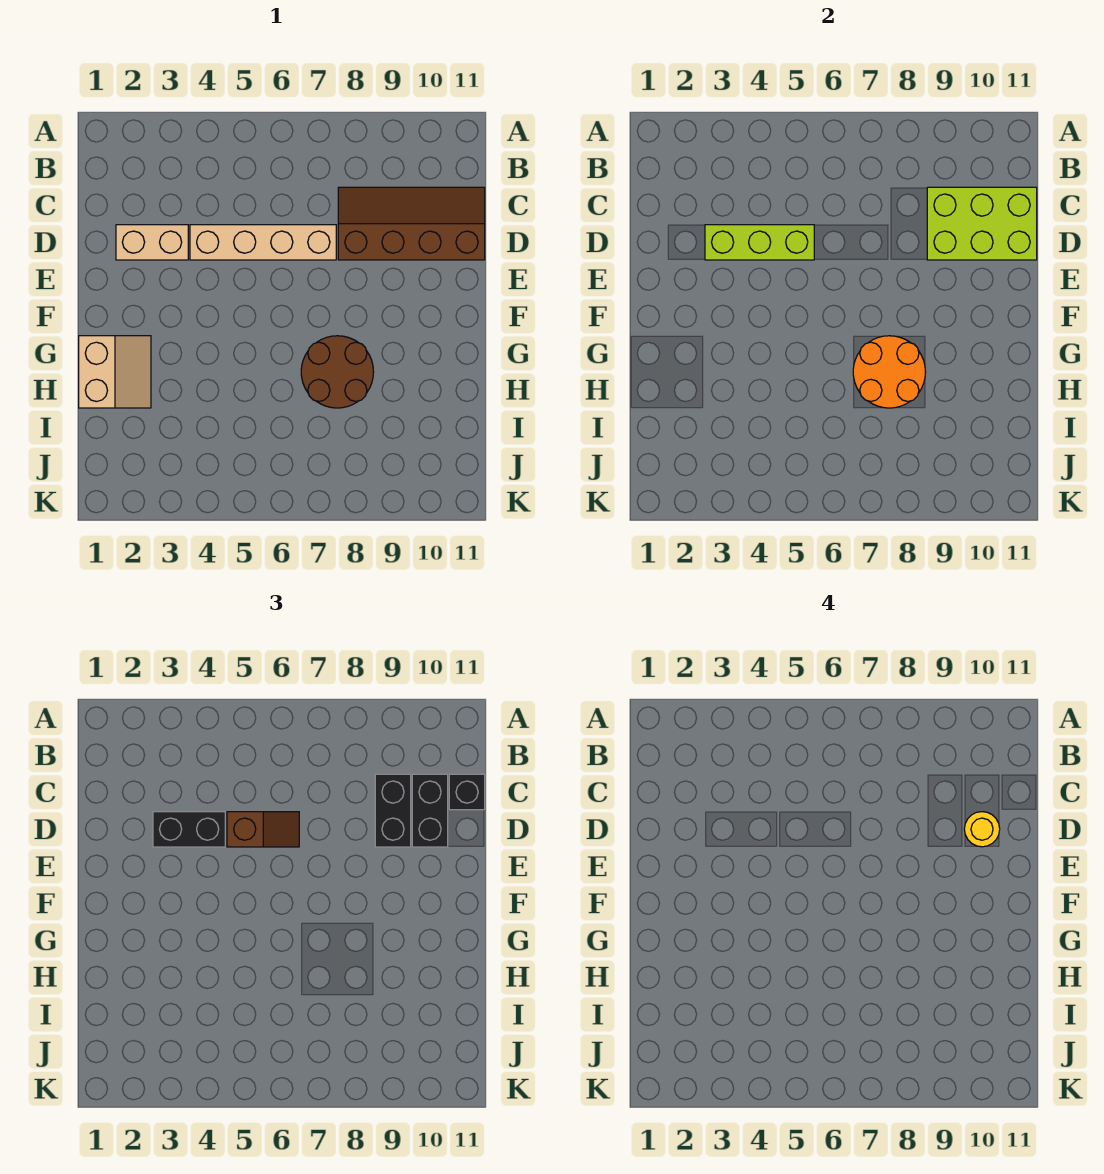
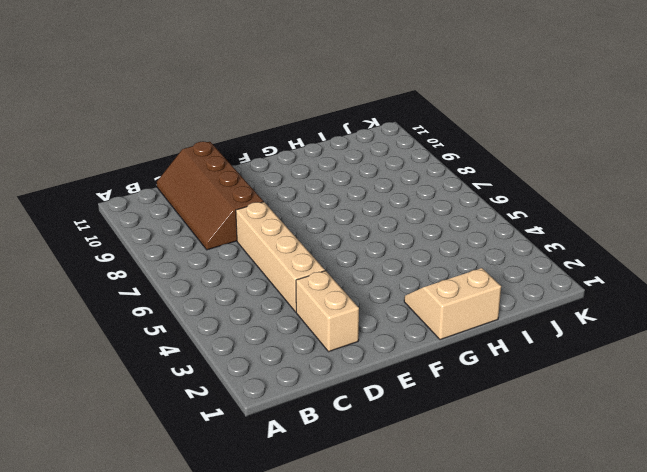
none -> brown round brick G7:H8 level 1
none -> lime brick C9:D11 level 2
none -> lime brick D3:D5 level 2

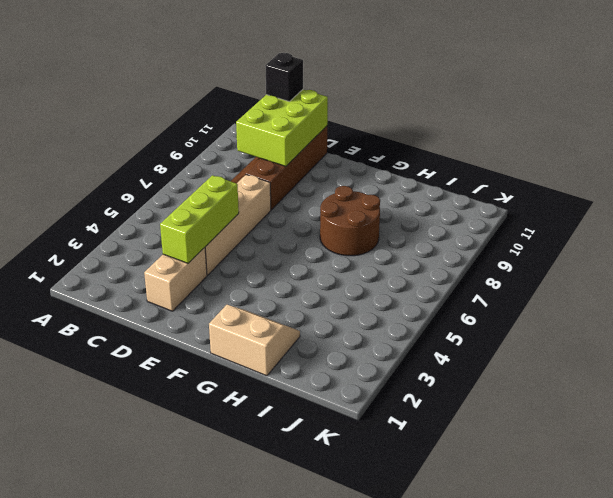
none -> orange round brick G7:H8 level 2
none -> black brick C9:D9 level 3
none -> black brick C10:D10 level 3

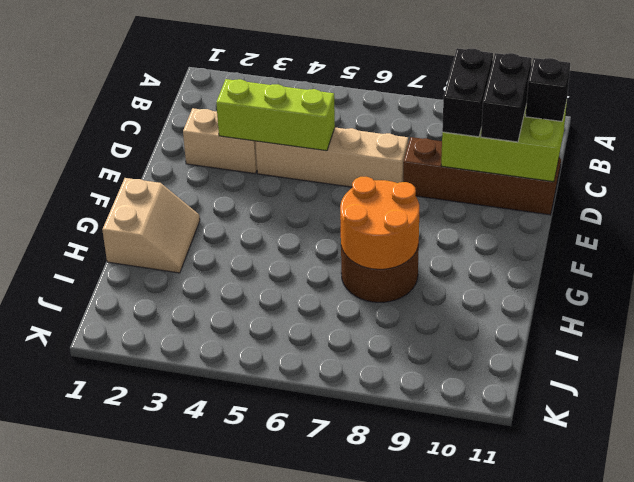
none -> black brick D3:D4 level 3
none -> brown slope D5:D6 level 3 top 5
none -> yellow round brick D10 level 4

